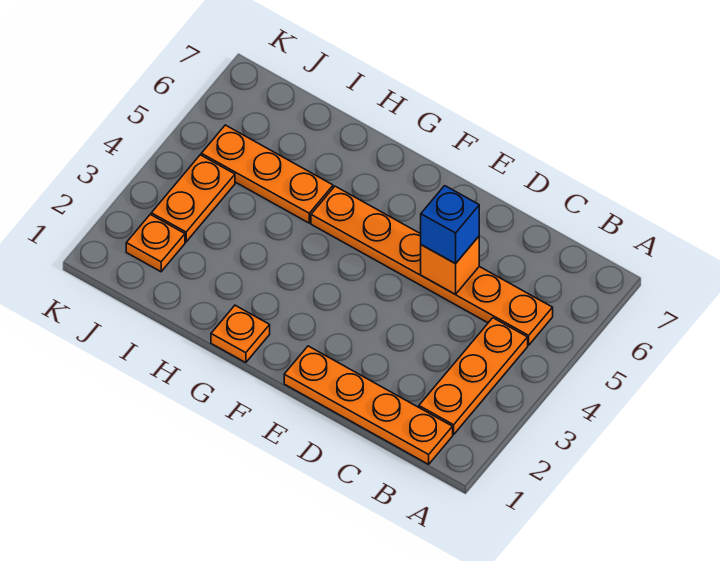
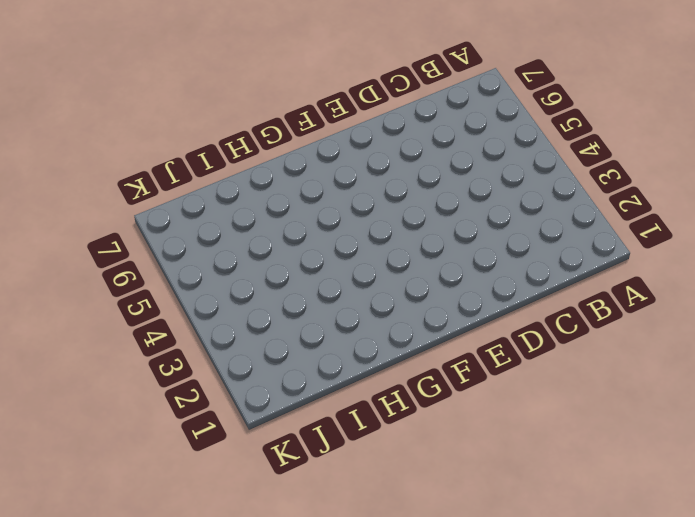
none -> orange plate B1:E1 level 1
none -> orange plate B2:B4 level 1

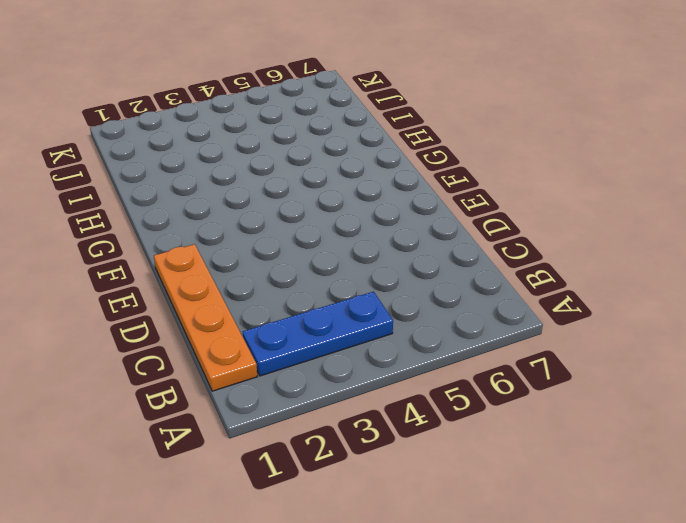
blue plate B2:B4 level 1 -> orange plate B2:B4 level 1
none -> orange plate B5:G5 level 1
none -> orange plate G1 level 1

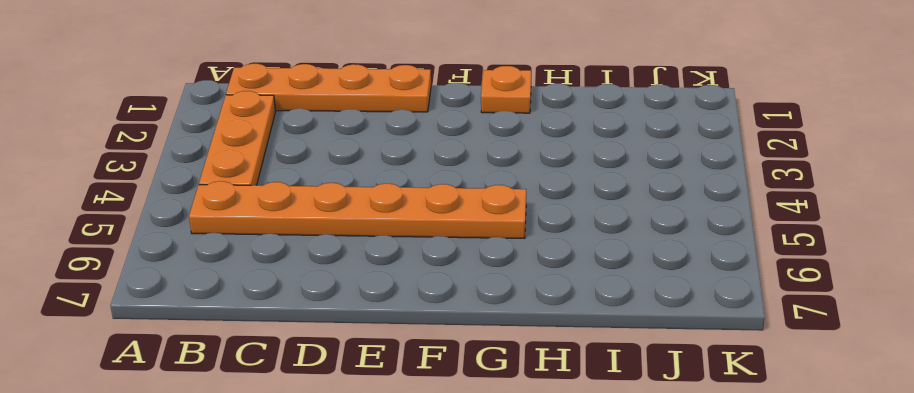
none -> orange plate H5:J5 level 1
none -> orange plate J2 level 1

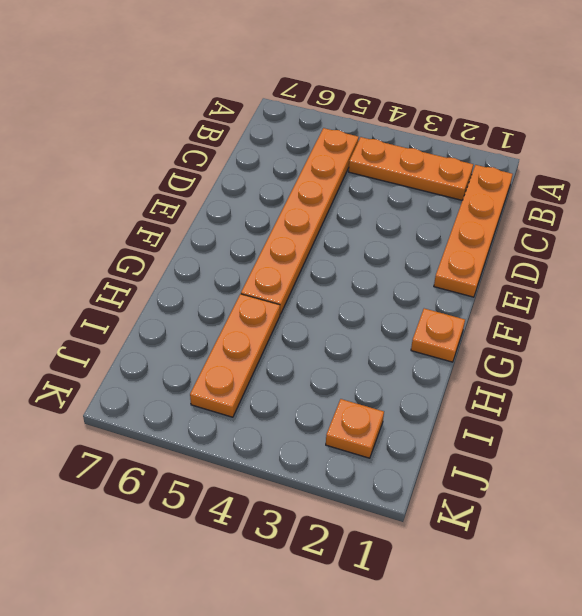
none -> orange plate J3:J4 level 1
none -> orange brick D5 level 2

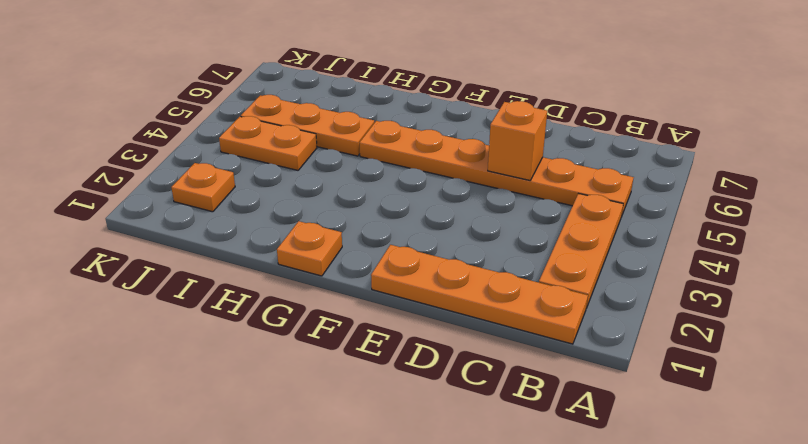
orange plate I4:J4 level 1 -> orange plate J3:J4 level 1
none -> blue brick D5 level 3

